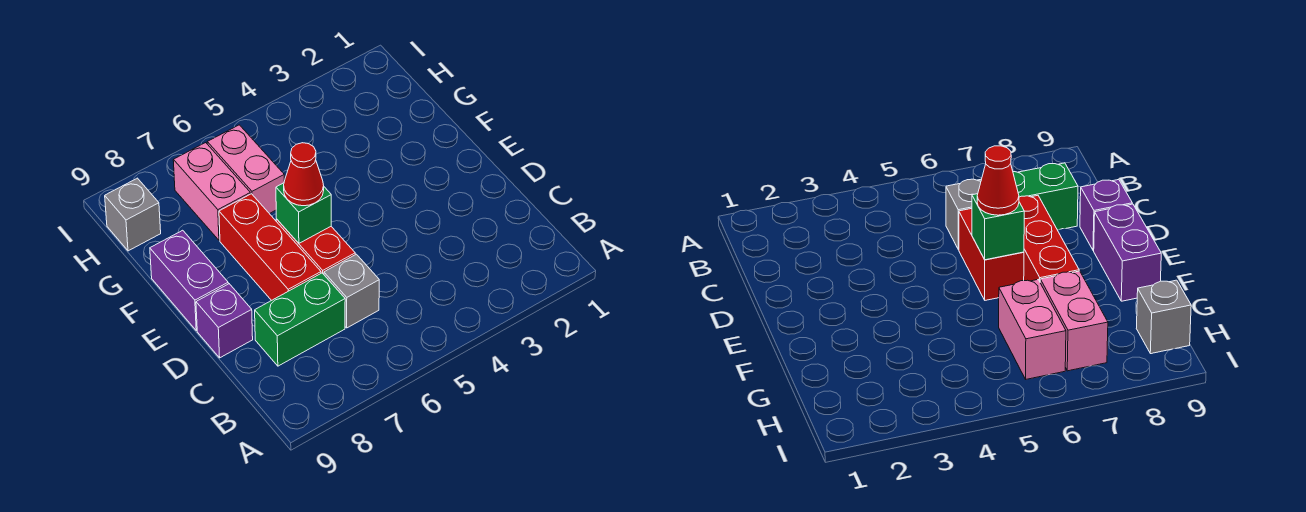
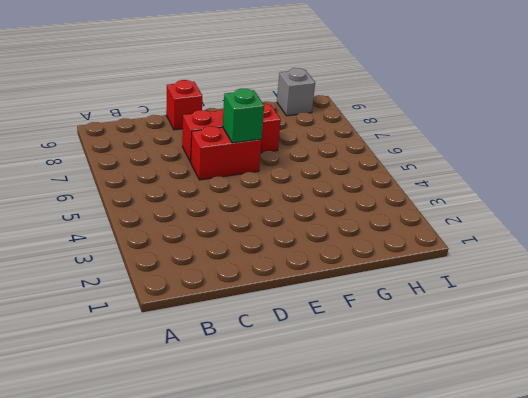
red brick D9 level 1 -> purple brick D9 level 1
none -> grey brick C6 level 1
none -> green brick C7:C8 level 1

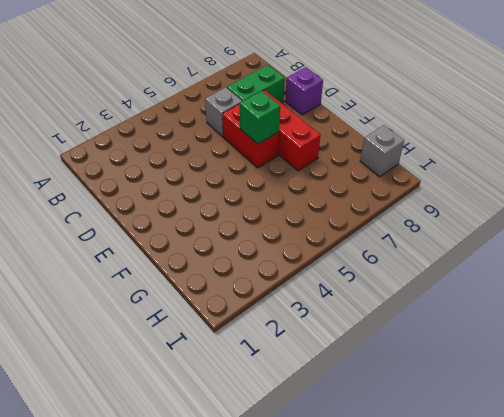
none -> purple brick E9:F9 level 1
none -> pink brick G6:H6 level 1

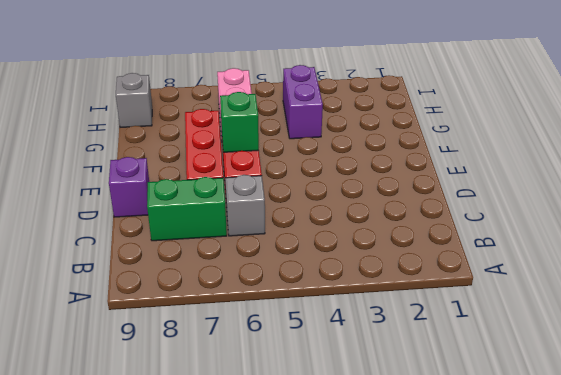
purple brick G4:H4 level 1 -> purple brick E9:F9 level 1
none -> pink brick G7:H7 level 1
none -> red cone E6 level 3

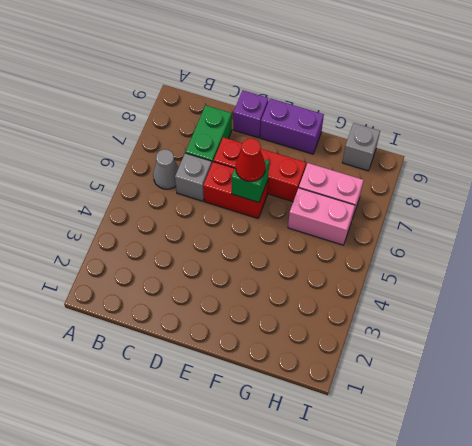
grey cone B6 level 1 -> none

